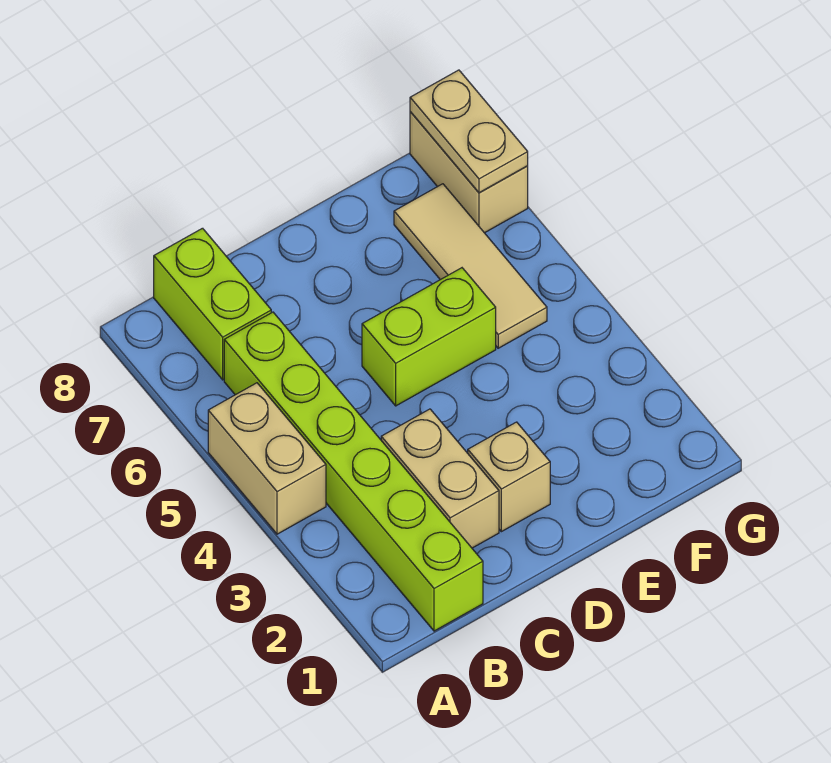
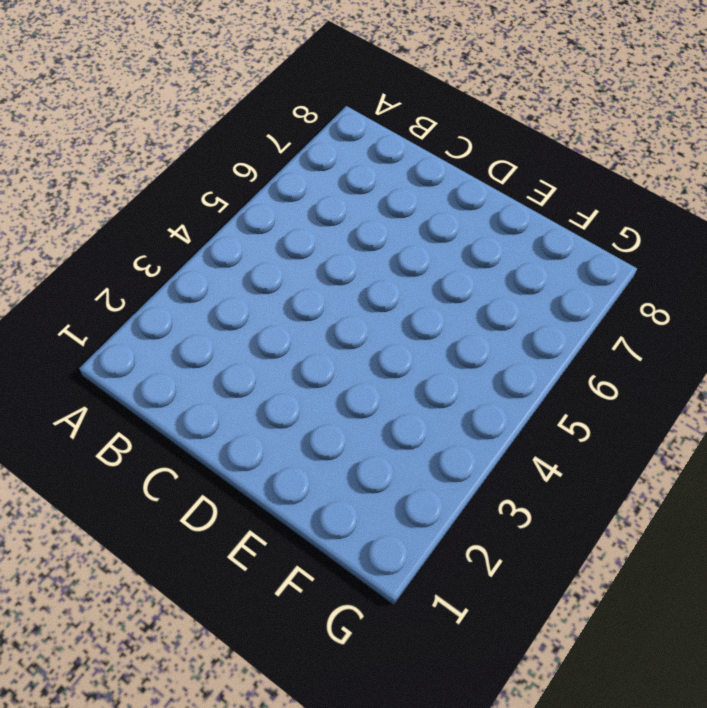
none -> tan brick A4:A5 level 1
none -> lime brick B1:B6 level 1

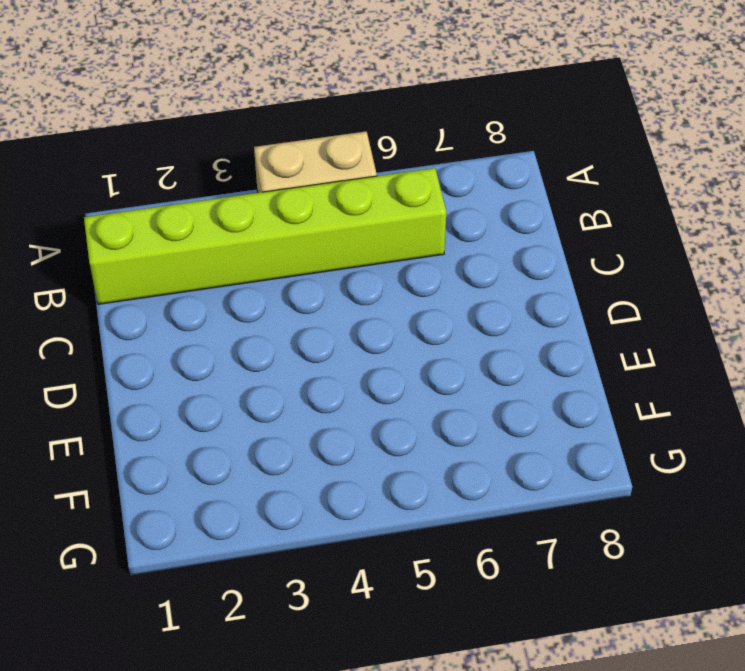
none -> lime brick B7:B8 level 1
none -> tan brick C2:C3 level 1

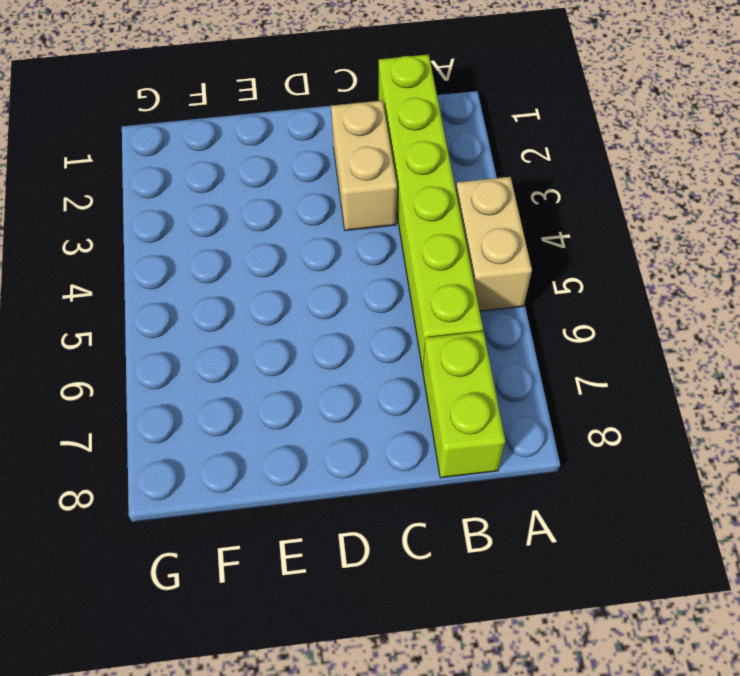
none -> tan brick D2 level 1
none -> lime brick D5:E5 level 1

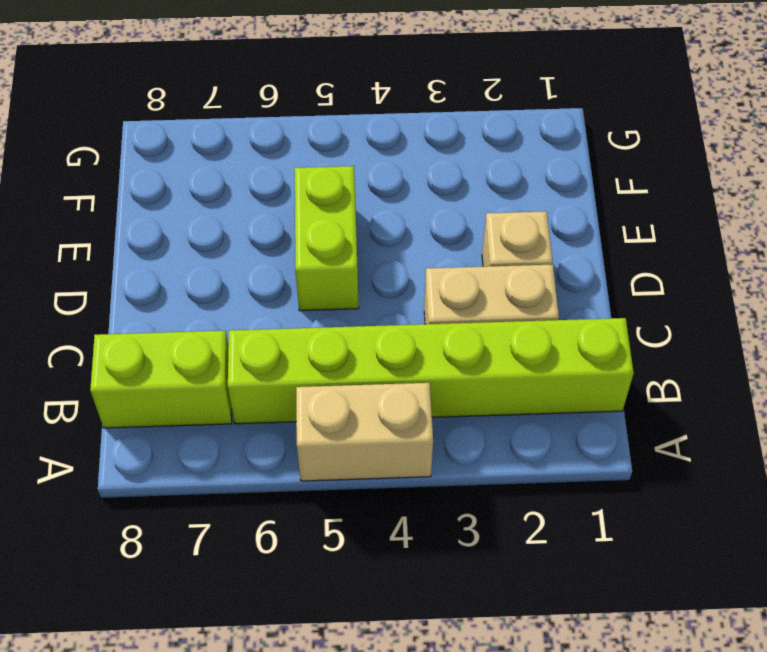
none -> tan tile F5:F7 level 1
none -> tan brick G7:G8 level 1

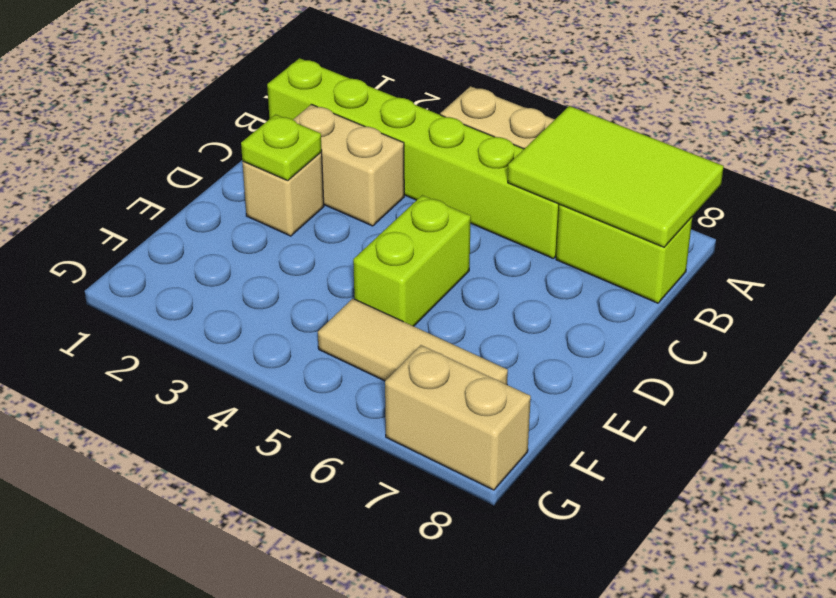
lime tile A6:B8 level 2 -> none
lime plate D2 level 2 -> none
none -> tan plate G7:G8 level 2

